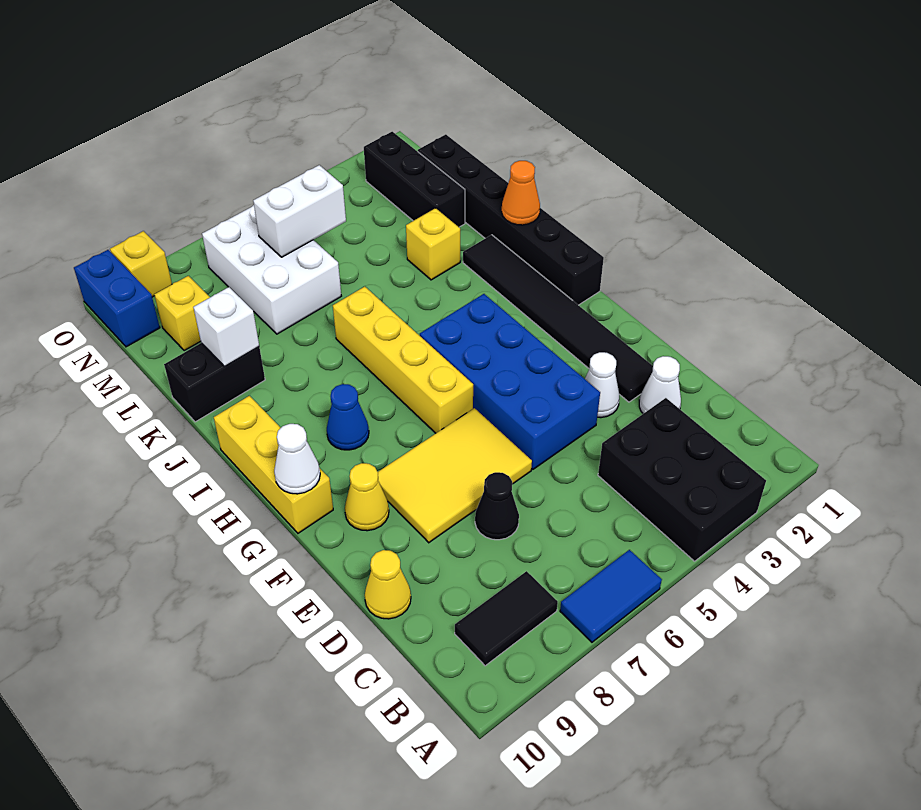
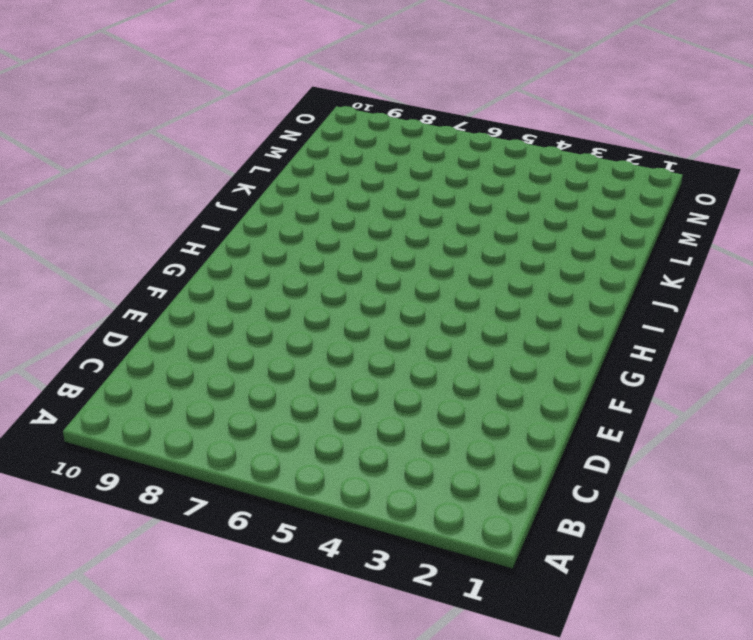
none -> black brick A3:C4 level 1
none -> blue tile A6:A7 level 1
none -> black tile B8:B9 level 1

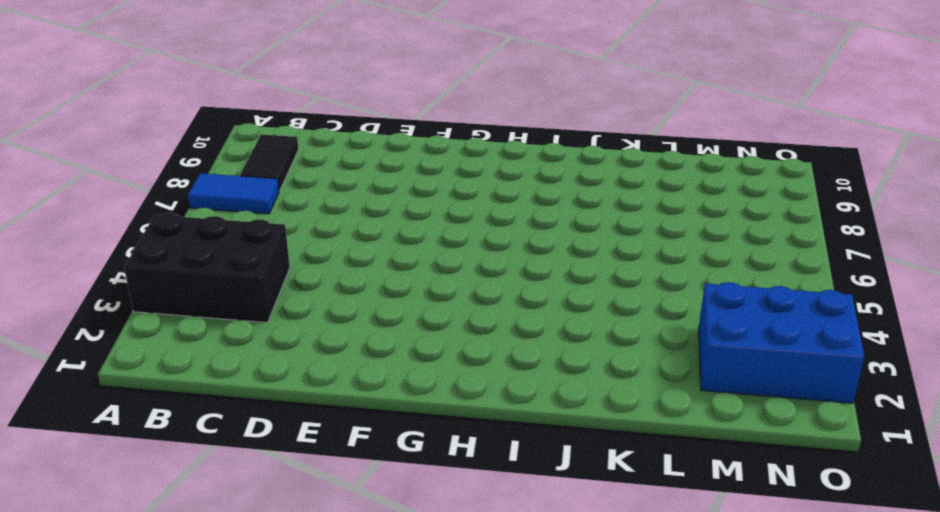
blue tile A7:B7 level 1 -> blue tile A6:A7 level 1
blue brick M2:O3 level 1 -> black brick L2:N2 level 1
none -> white cone D2 level 1
none -> black cone D7 level 1
none -> yellow cone D10 level 1

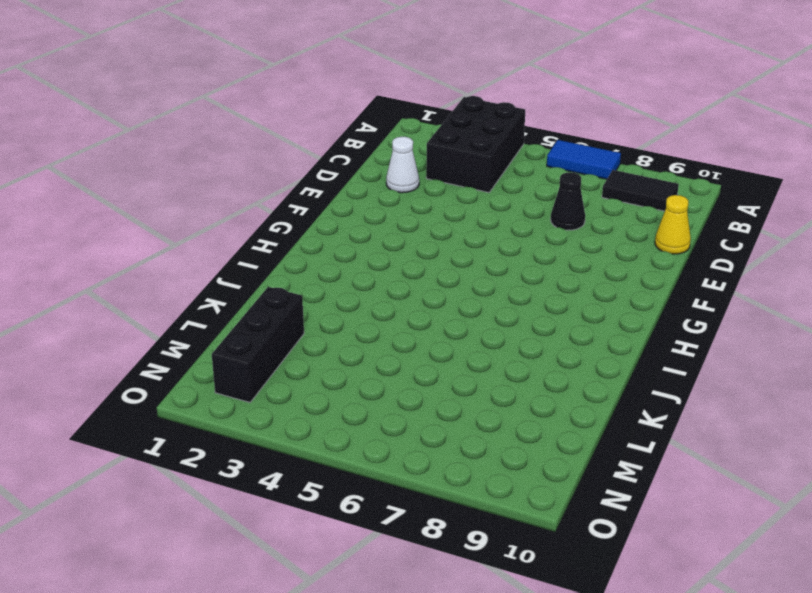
none -> black tile E2:J2 level 1
none -> white cone E3 level 1
none -> blue brick E4:H5 level 1

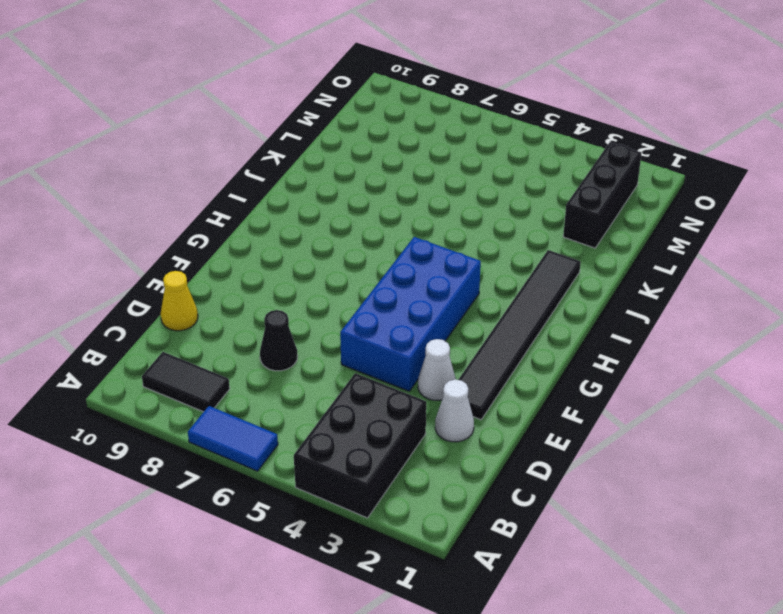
none -> yellow tile E6:F8 level 1
none -> yellow cone F9 level 1
none -> yellow brick G6:J6 level 1

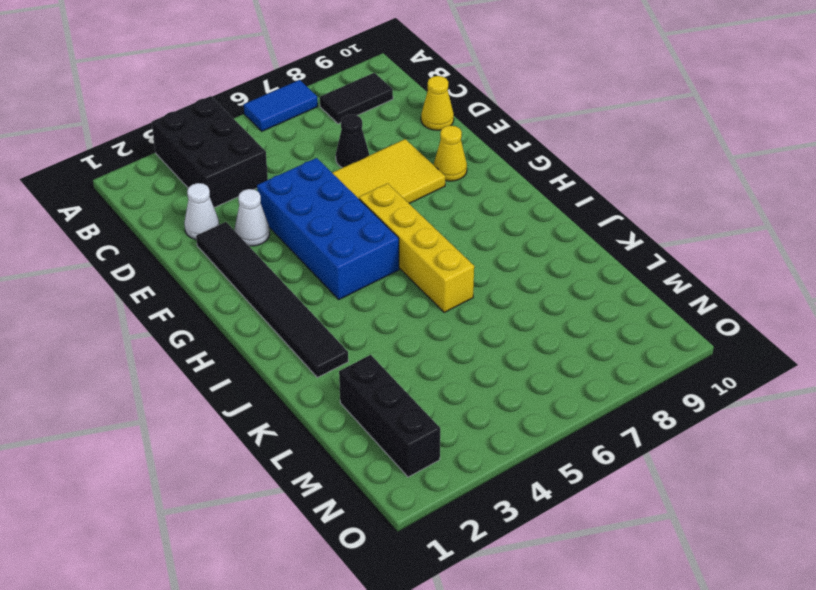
none -> yellow brick G10:I10 level 1
none -> black brick H1:M1 level 1
none -> blue cone H8 level 1

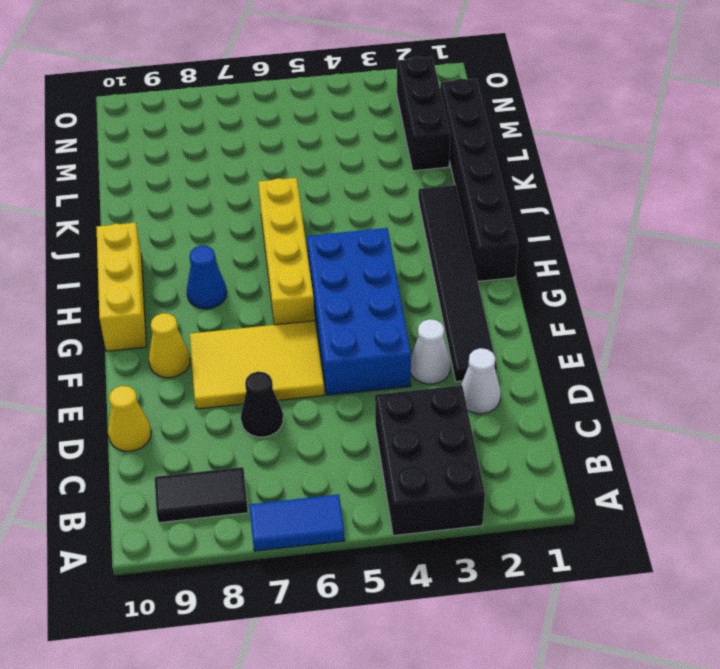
none -> yellow brick K3 level 1
none -> black brick K9:K10 level 1
none -> white brick L6:N7 level 1

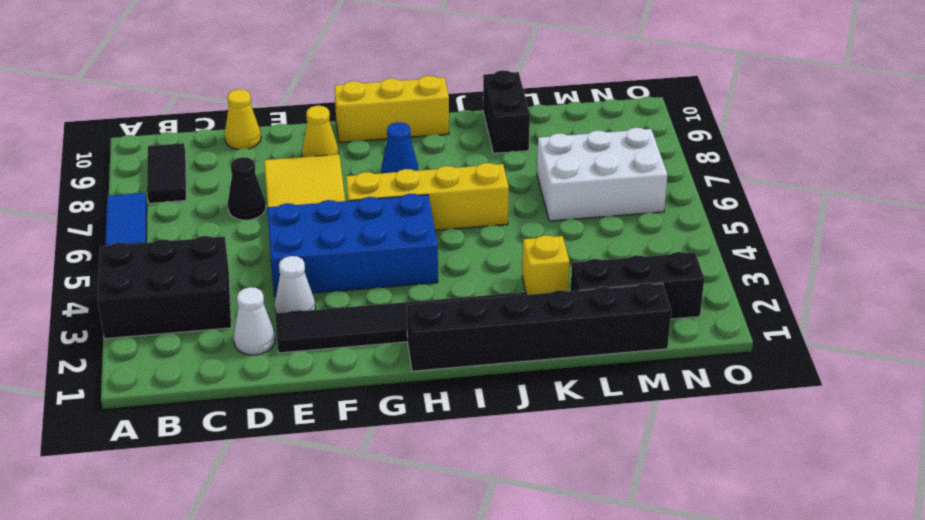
none -> yellow brick M9 level 1
none -> blue brick N10:O10 level 1
none -> yellow brick O9 level 1

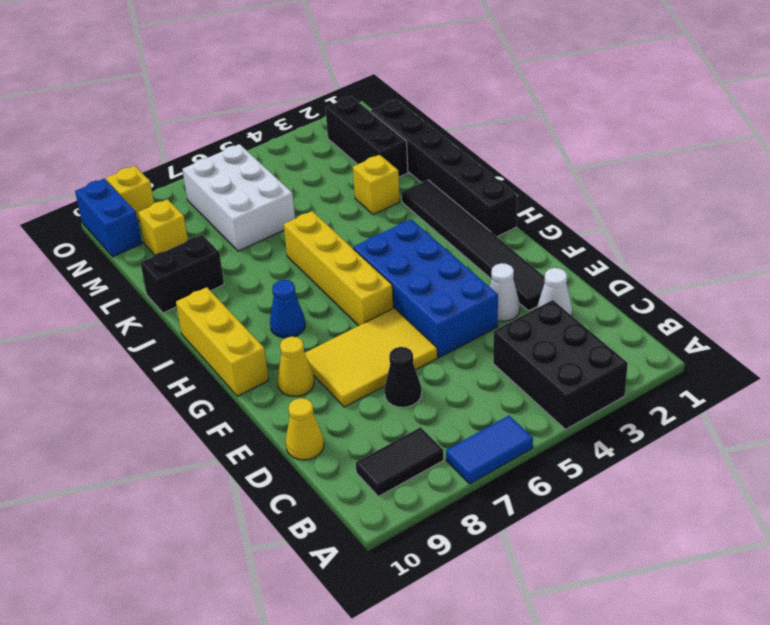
none -> white cone G10 level 2
none -> orange cone J1 level 2
none -> white brick K9 level 2

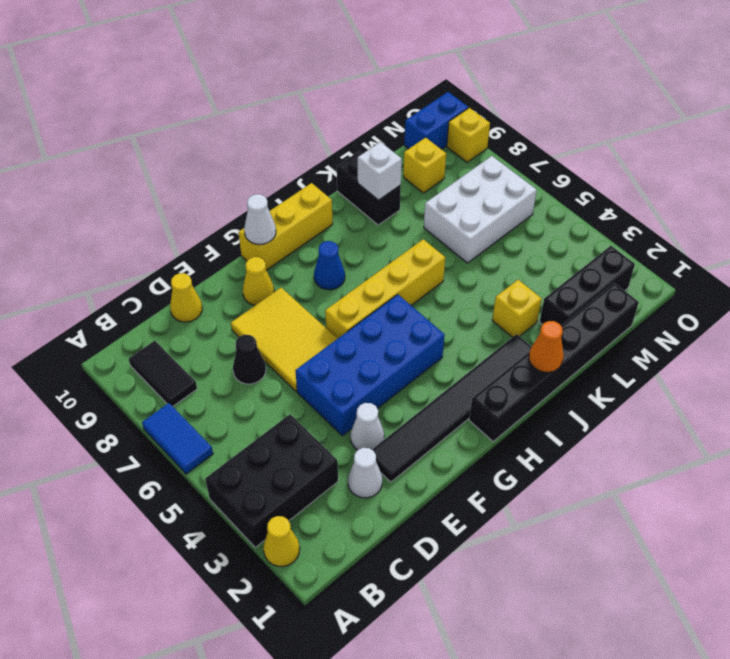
yellow cone A2 level 1 -> none
none -> white brick M5:M6 level 2

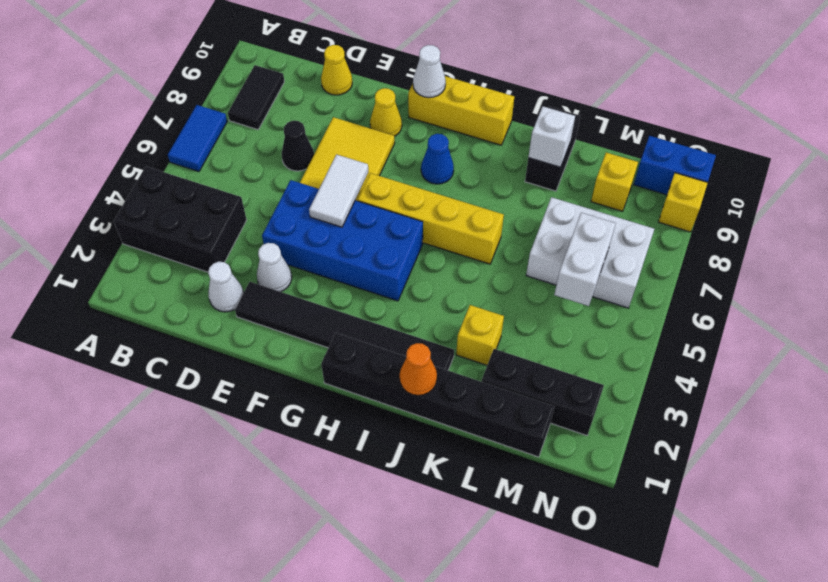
white tile F5:F6 level 2 -> none

